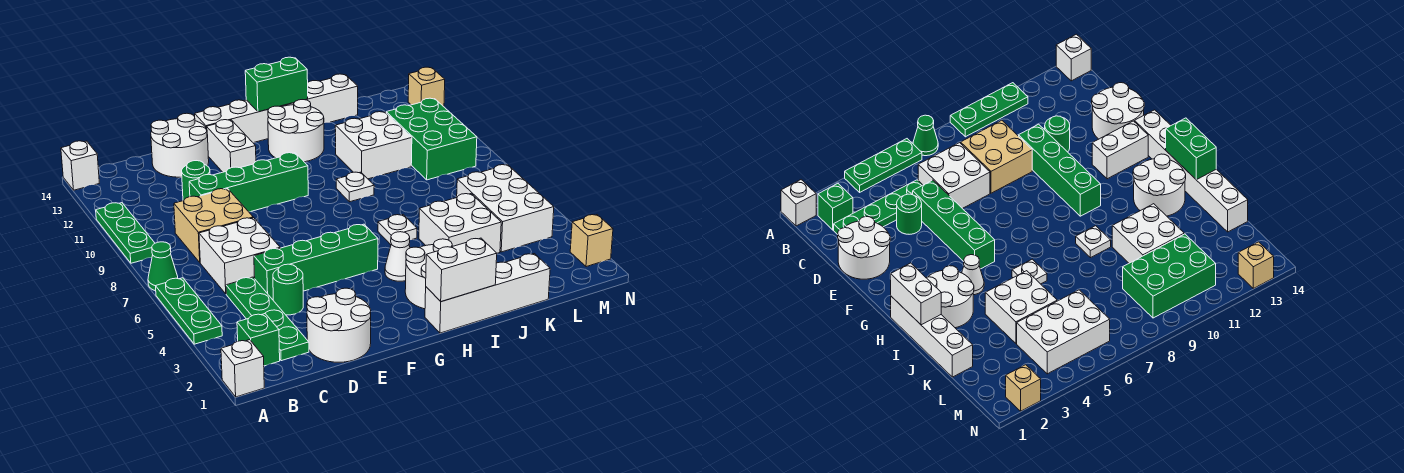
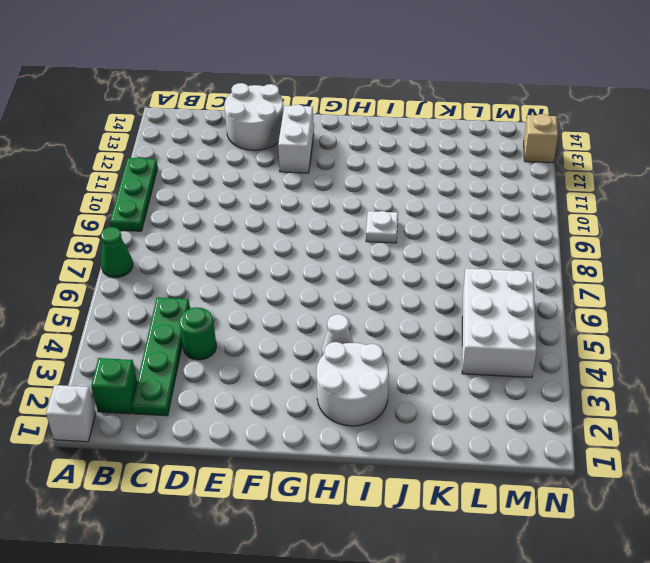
none -> green plate A4:A6 level 1
none -> white brick A14 level 1
none -> white brick C6:D7 level 1
none -> tan brick C8:D9 level 1

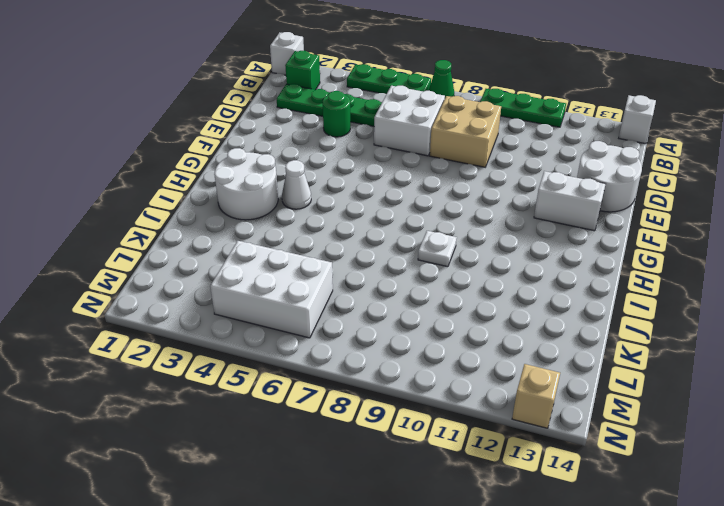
none -> white round brick D1:E2 level 1
none -> green brick D5:G5 level 1
none -> green brick D10:G10 level 1
none -> green round brick D11 level 1

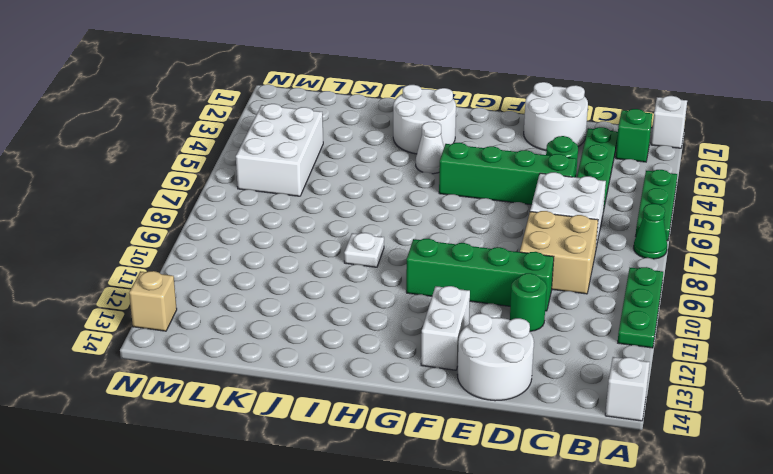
none -> white brick F14:K14 level 1
none -> white brick H1:K1 level 1
none -> white round brick H12:I13 level 1
none -> white plate I6 level 1

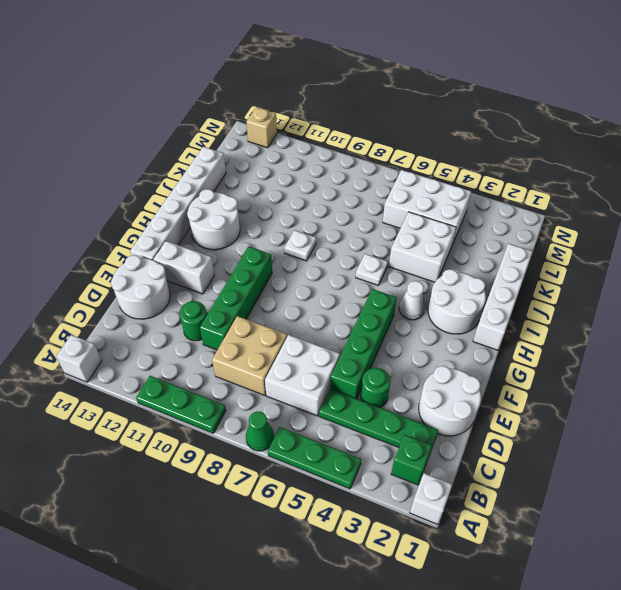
none -> white brick J10:K11 level 1
none -> green brick L9:M11 level 1
none -> tan brick N2 level 1
none -> white brick H1:I1 level 2

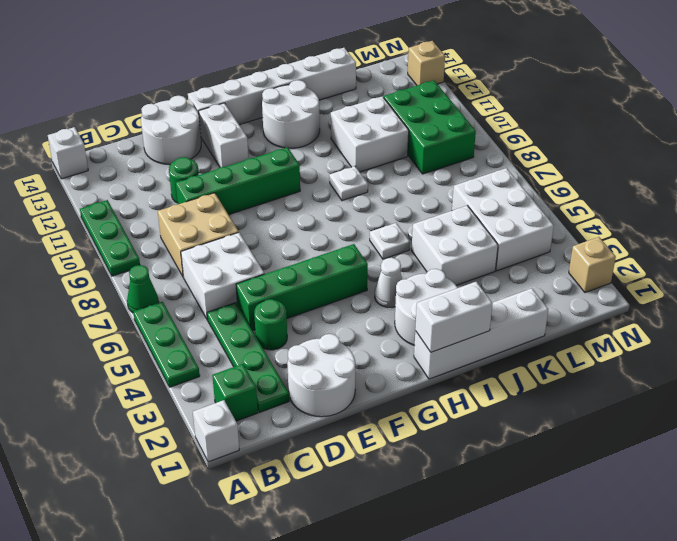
none -> green brick H14:I14 level 2

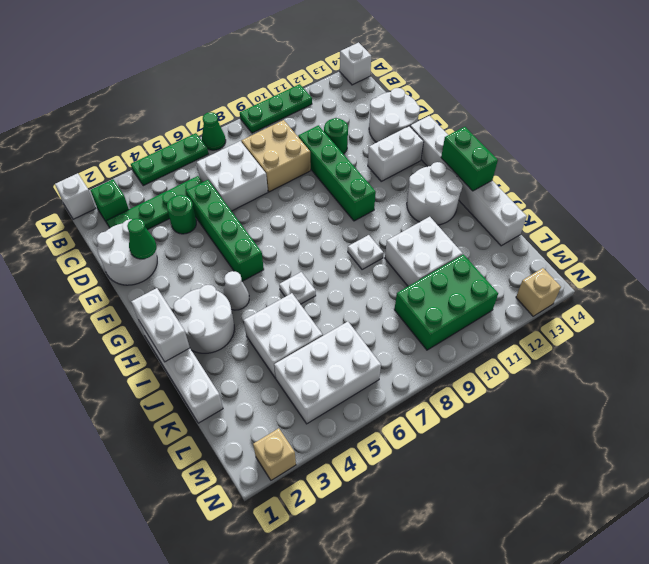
green cone E2 level 2 -> none

